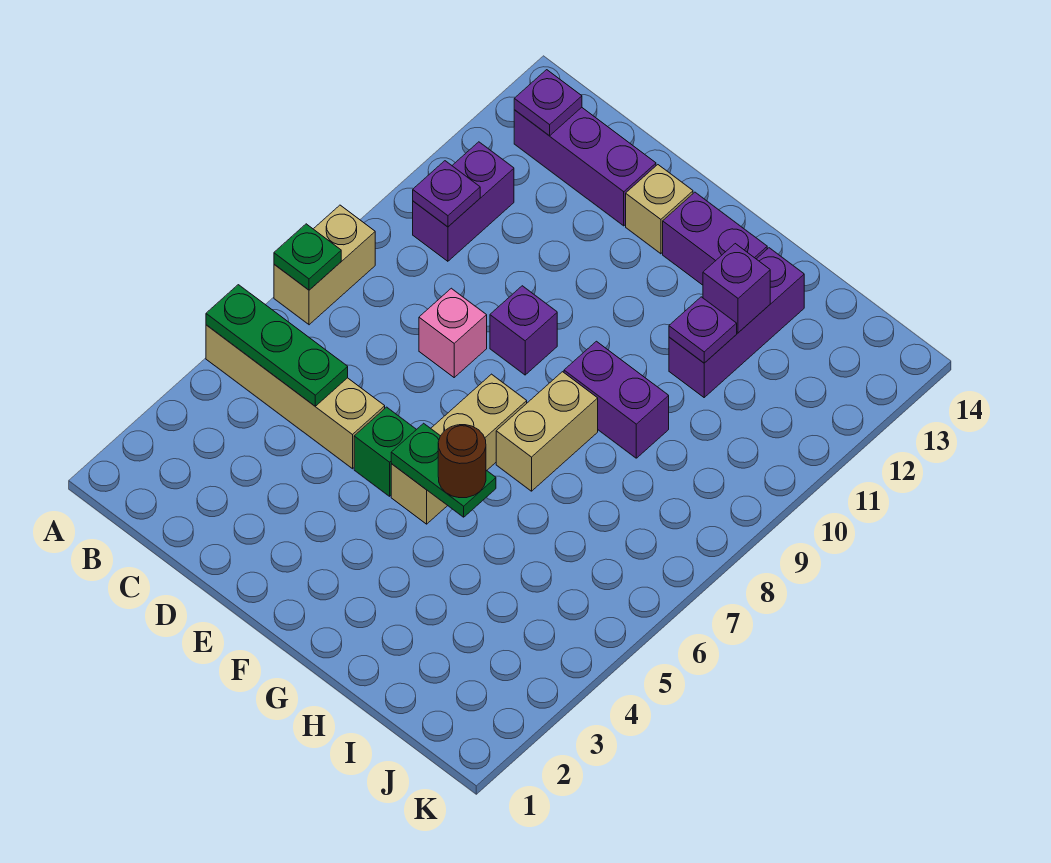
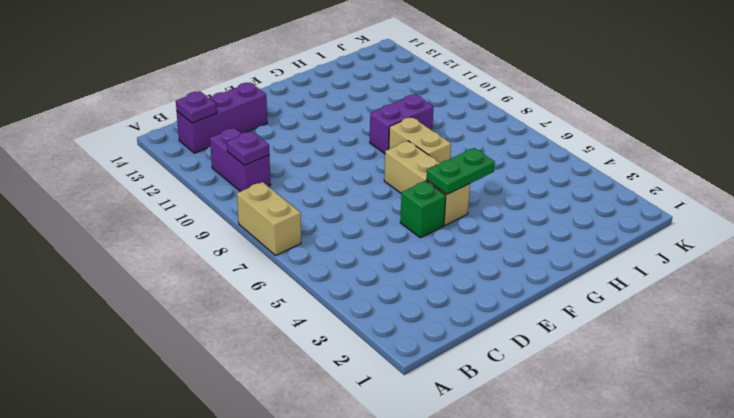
none -> tan brick A5:D5 level 1
none -> pink brick D8 level 1
none -> purple brick E9 level 1

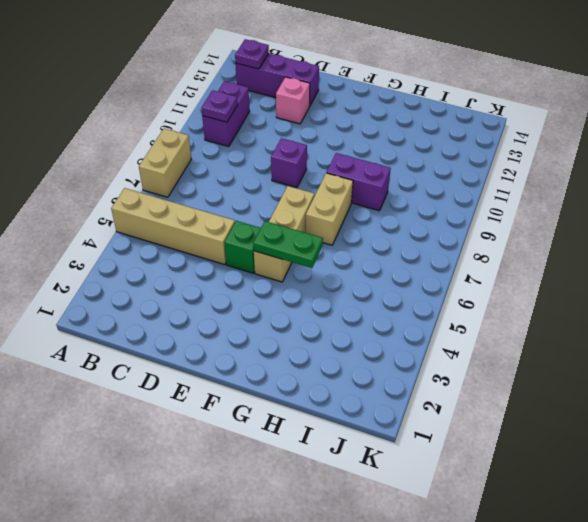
pink brick D12 level 1 -> pink brick D8 level 1
none -> tan brick E13 level 1
none -> purple brick F13:G13 level 1
none -> purple brick H11:H13 level 1

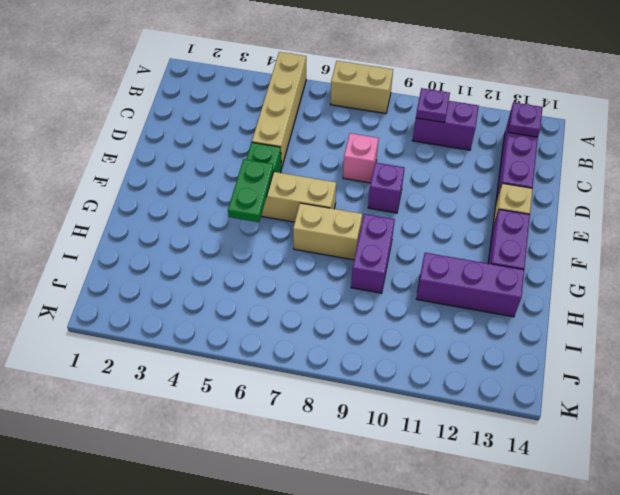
none -> green plate A5:C5 level 2
none -> green plate A7 level 2
none -> purple plate H11 level 2

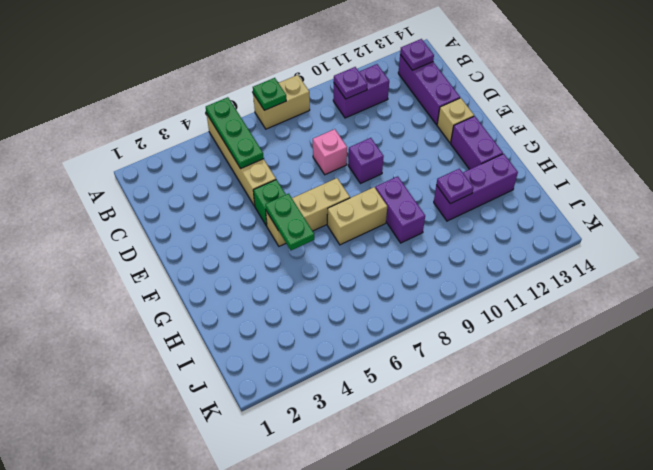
none -> purple brick H12 level 2
none -> brown round brick G5 level 3

